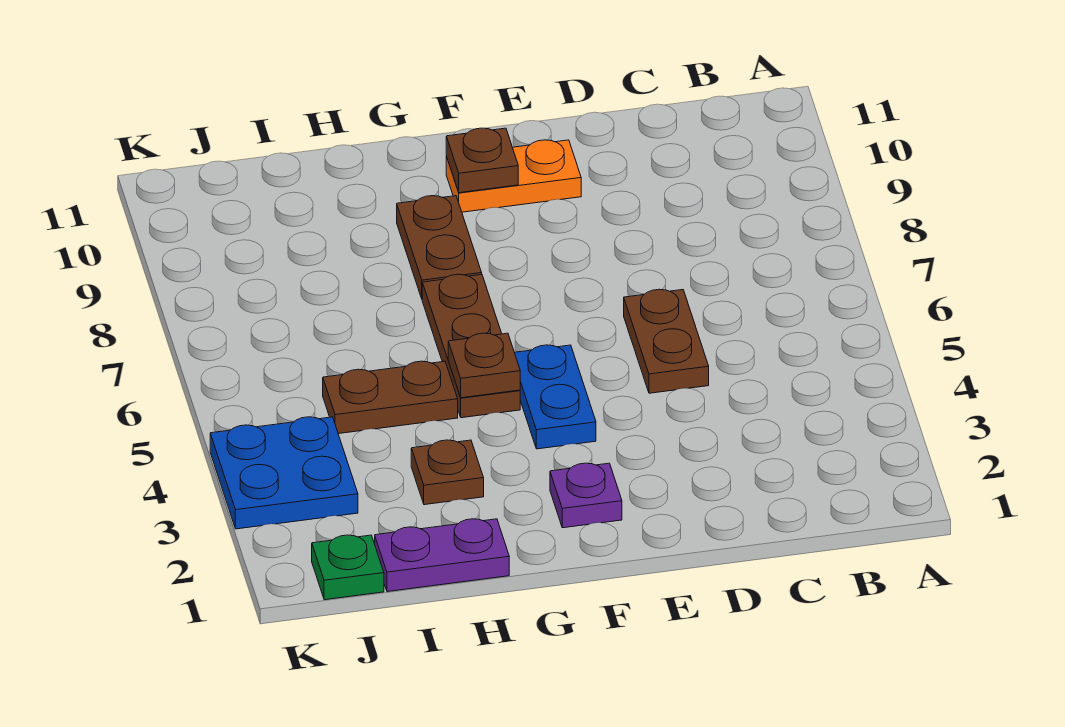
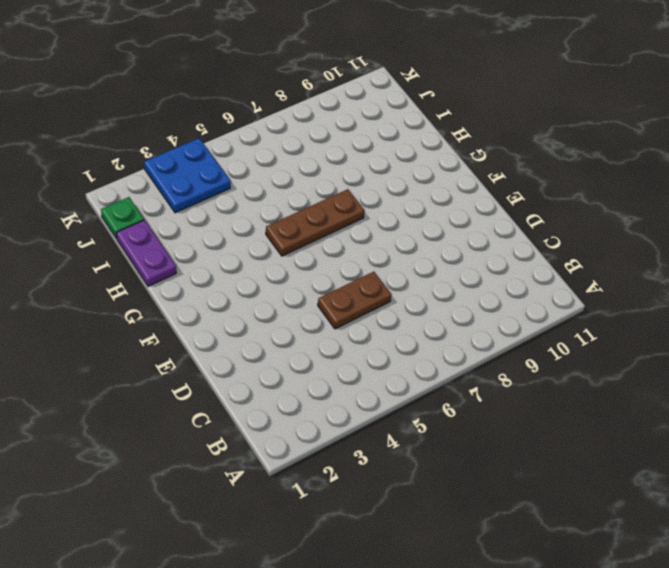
none -> orange plate E10:F10 level 1
none -> purple plate F2 level 1
none -> blue plate F4:F5 level 1

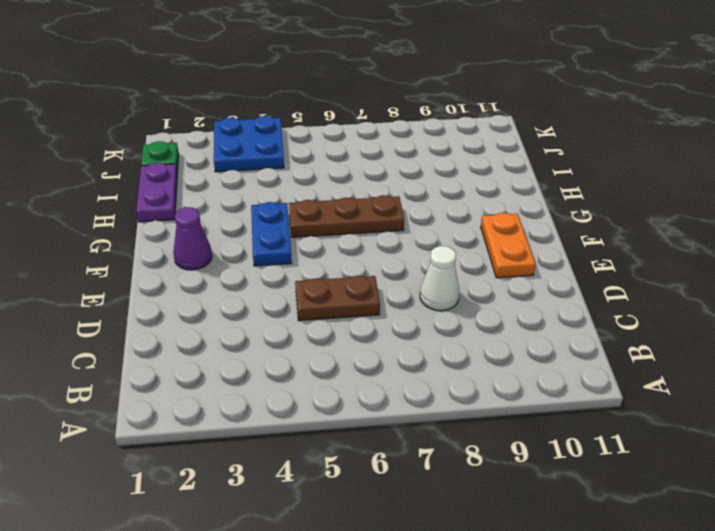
white cone D8 level 1 -> none
purple cone F2 level 1 -> purple plate F2 level 1
blue plate F4:G4 level 1 -> blue plate F4:F5 level 1
none -> brown plate G8:G9 level 1
none -> brown plate H3 level 1
none -> brown plate H5:I5 level 1

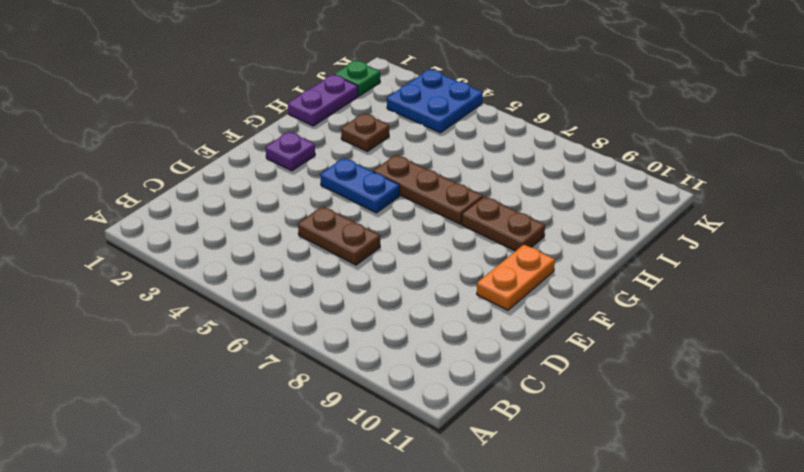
none -> brown plate H5:I5 level 1
none -> brown plate F10 level 2
none -> brown plate G5 level 2

